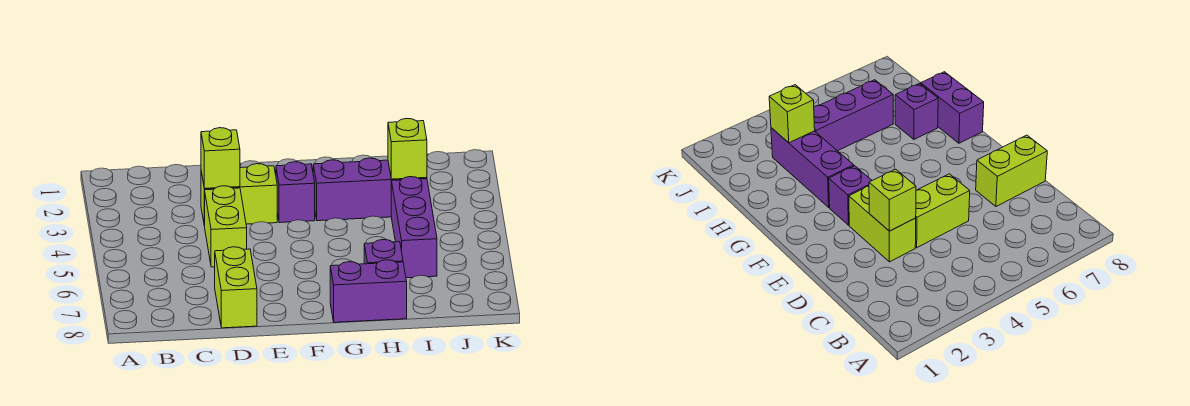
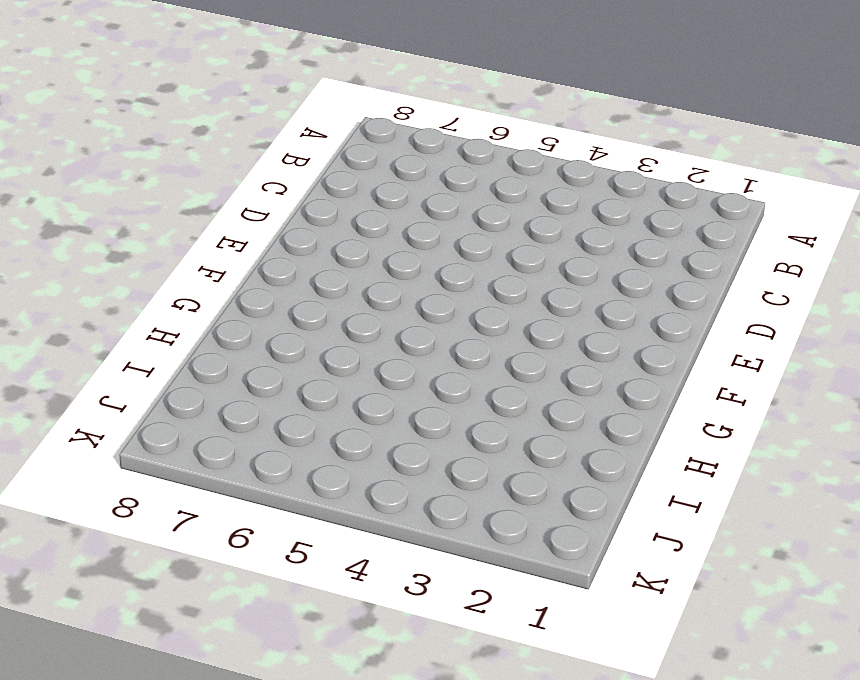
none -> lime brick D3:E3 level 1
none -> lime brick D4:D5 level 1

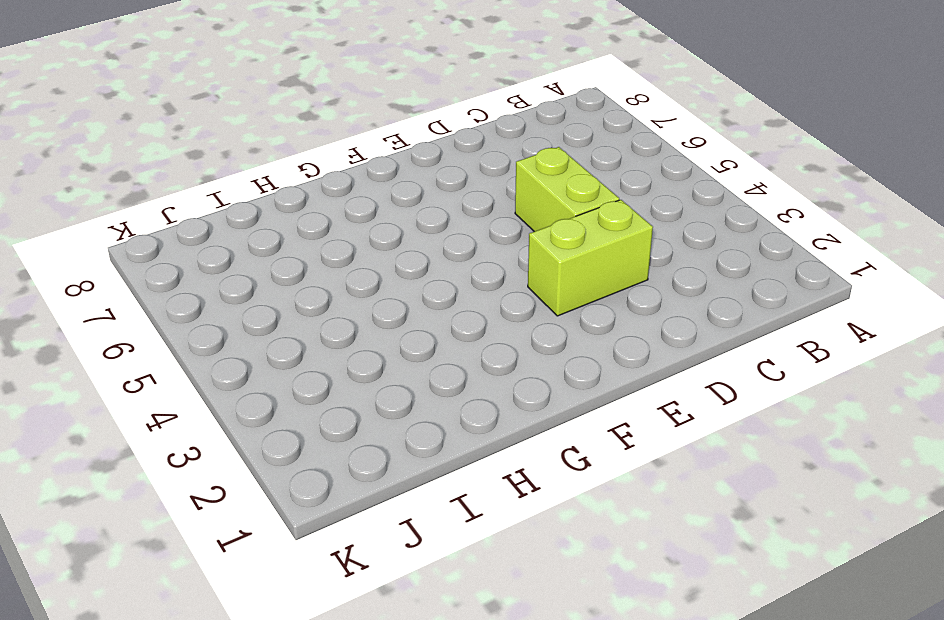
none -> lime brick D7:D8 level 1
none -> purple brick F3 level 1

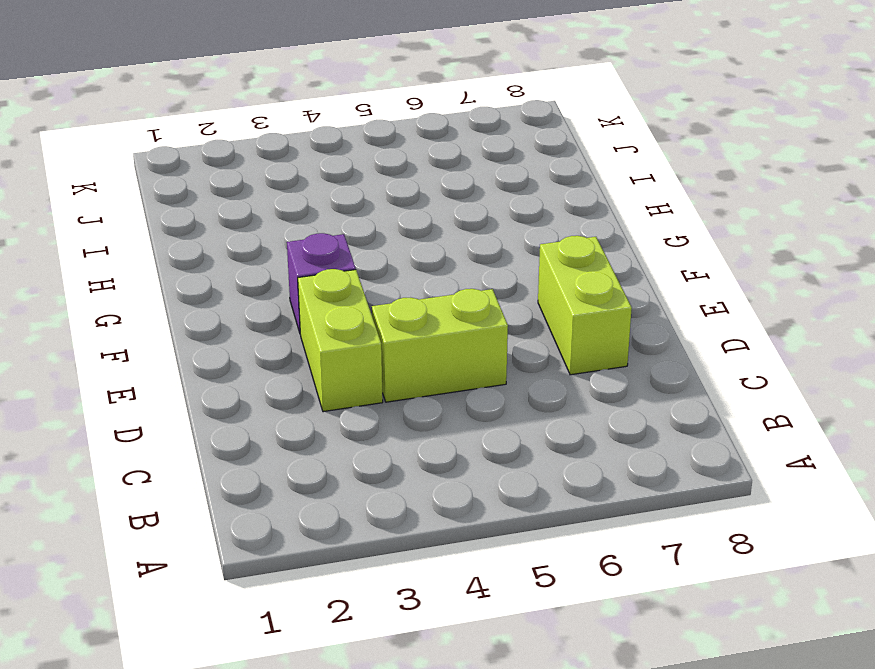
lime brick D7:E7 level 1 -> lime brick D7:D8 level 1
none -> purple brick G3:I3 level 1
none -> purple brick G8:H8 level 1

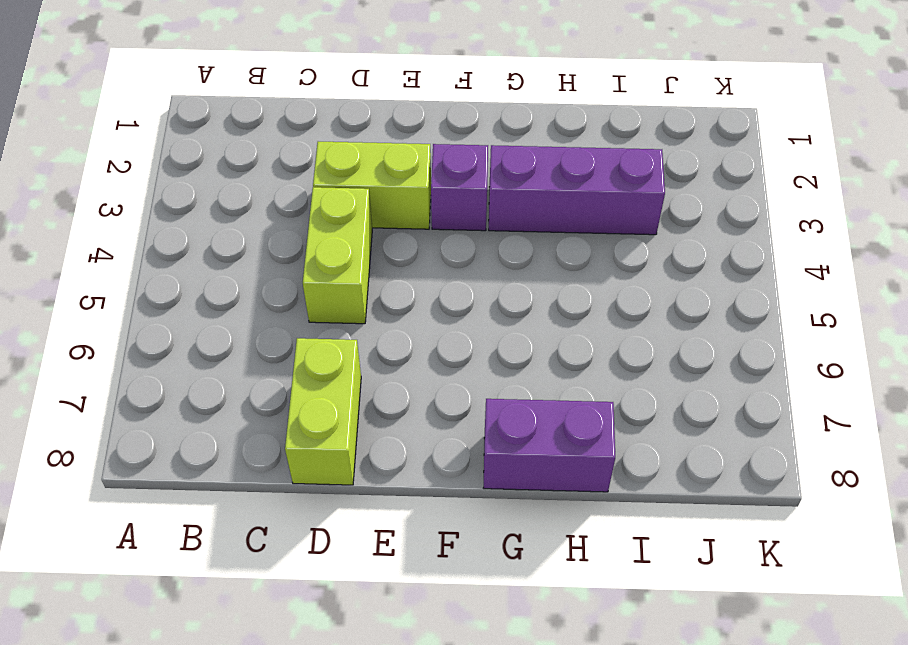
none -> purple brick H7 level 1
none -> purple brick I4:I6 level 1

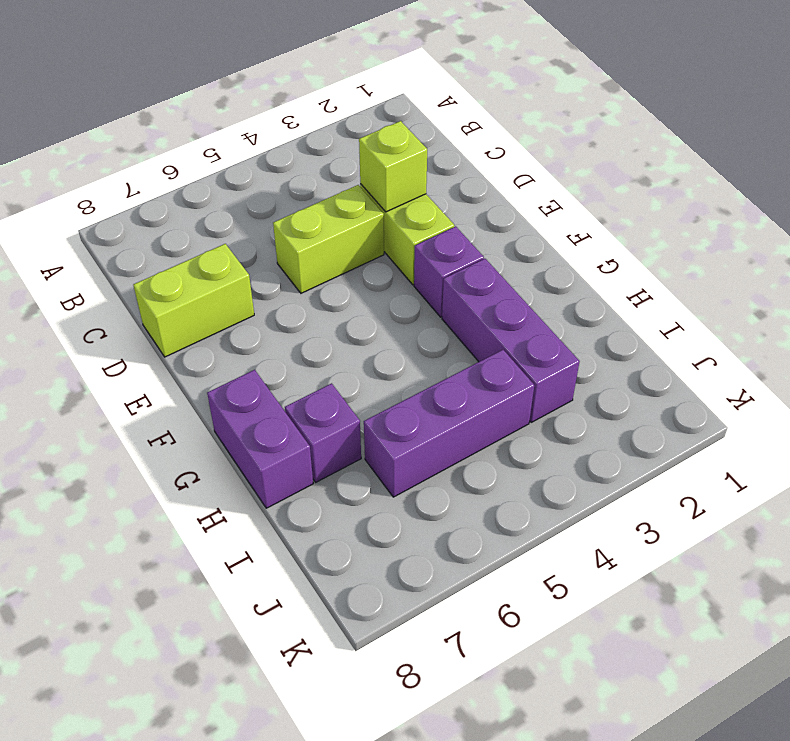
none -> lime brick I3 level 2

